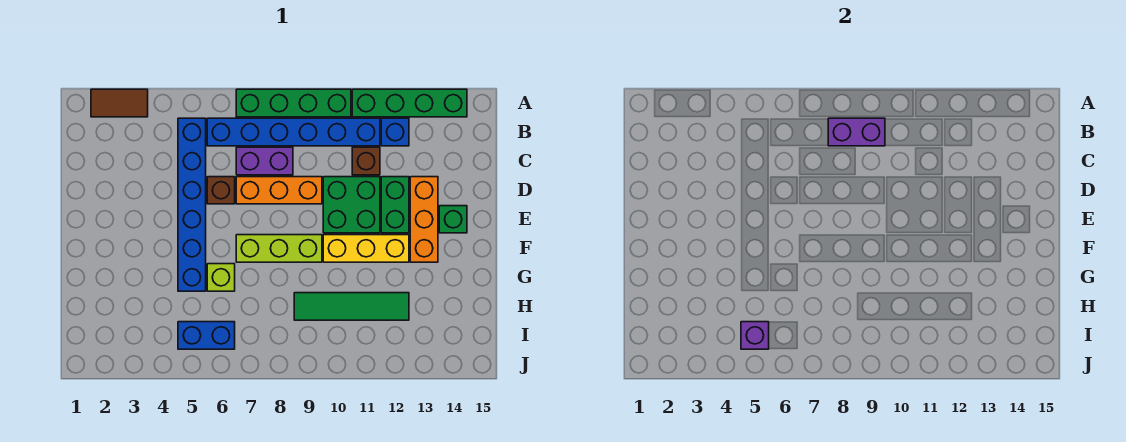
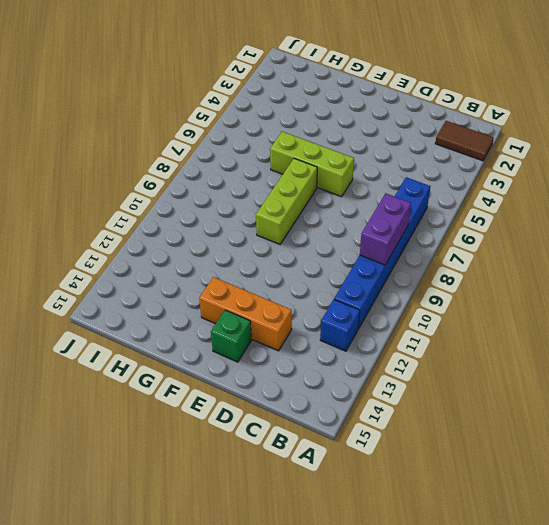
brown tile A2:B2 level 1 -> brown tile A2:A3 level 1
lime brick E6:G6 level 1 -> lime brick G6 level 1
none -> green brick A7:A10 level 1
none -> green brick A11:A14 level 1
none -> blue brick B5:G5 level 1

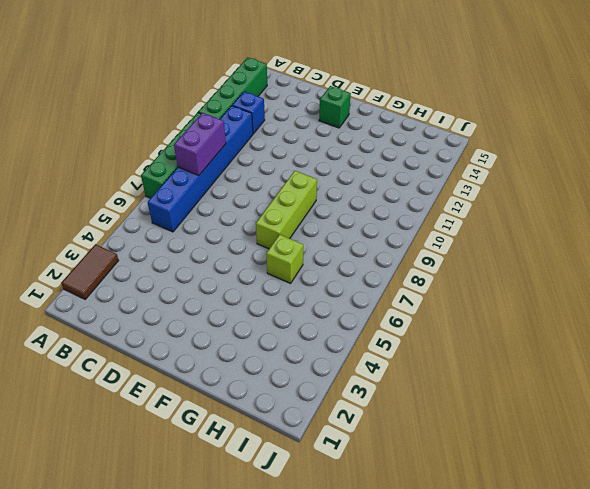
none -> blue brick B5:G5 level 1
none -> purple brick C7:C8 level 1
none -> brown brick C11 level 1

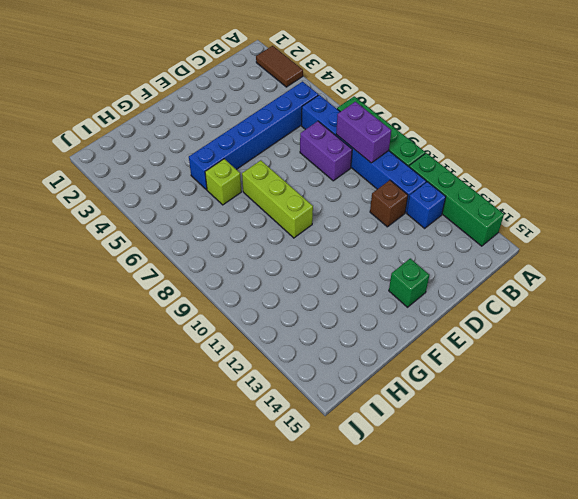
none -> brown brick D6 level 1
none -> orange brick D7:D9 level 1
none -> green brick D10:E11 level 1

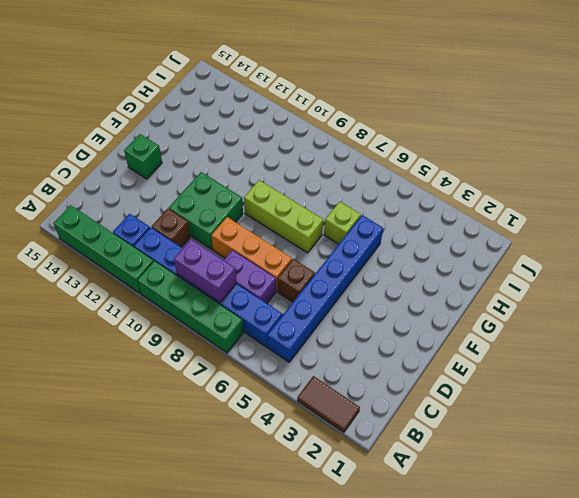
none -> green brick D12:E12 level 1
none -> orange brick D13:F13 level 1
none -> yellow brick F10:F12 level 1

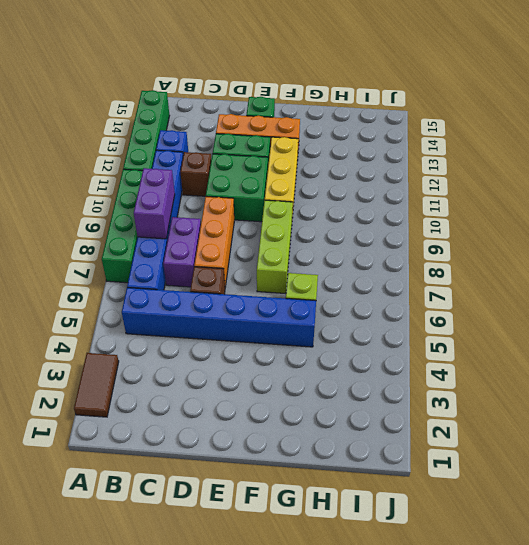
none -> green tile H9:H12 level 1
none -> blue brick I5:I6 level 1
none -> purple brick I5 level 2

